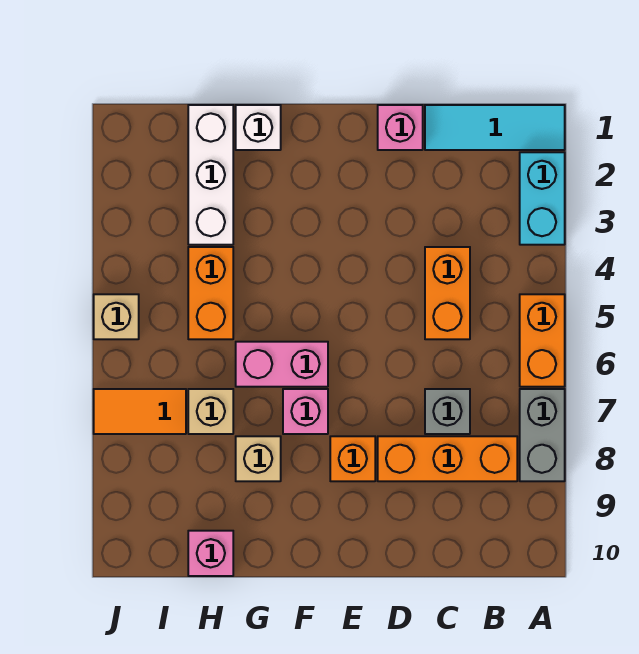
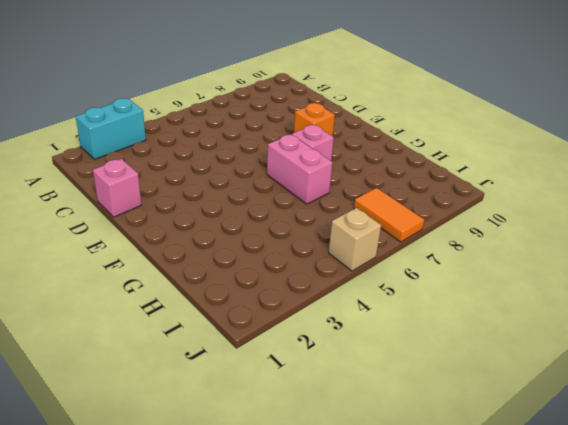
none -> cyan tile A1:C1 level 1
none -> orange brick A5:A6 level 1
none -> grey brick A7:A8 level 1

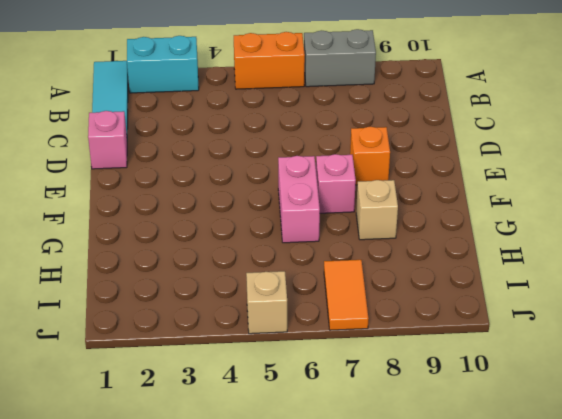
none -> orange brick B8:D8 level 1
none -> orange brick C4:C5 level 1
none -> grey brick C7 level 1

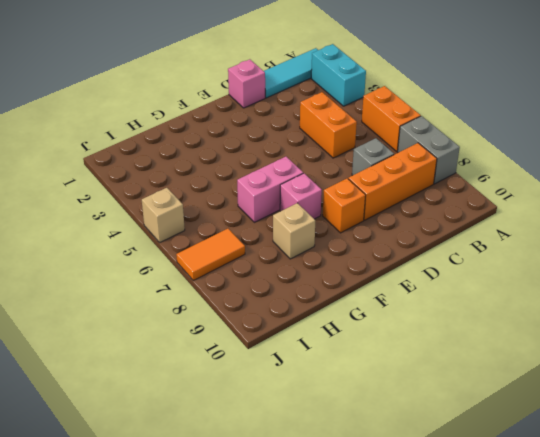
none -> white brick G1 level 1
none -> white brick H1:H3 level 1
none -> orange brick H4:H5 level 1

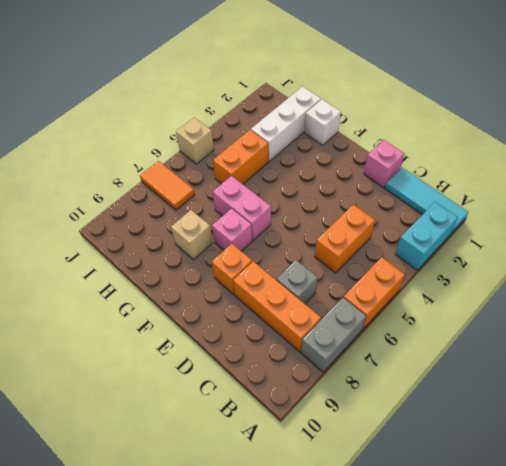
none -> tan brick H7 level 1
none -> pink brick H10 level 1

